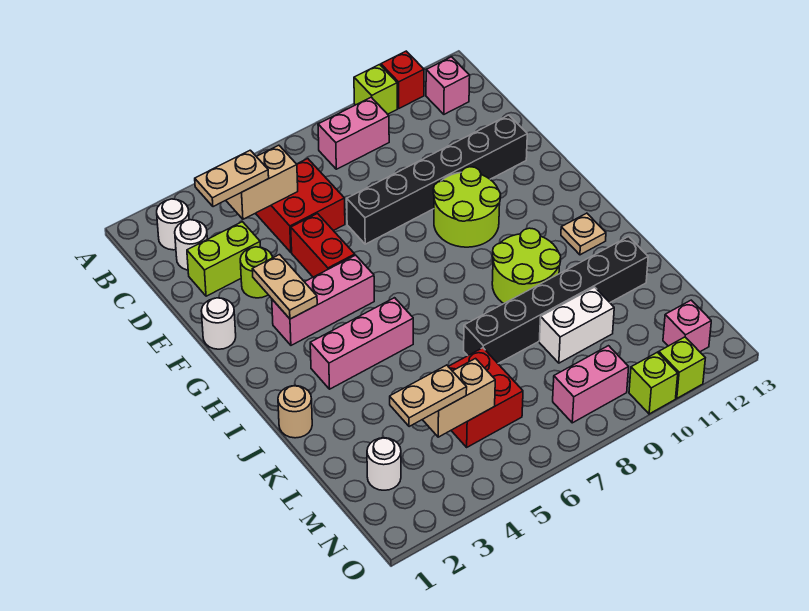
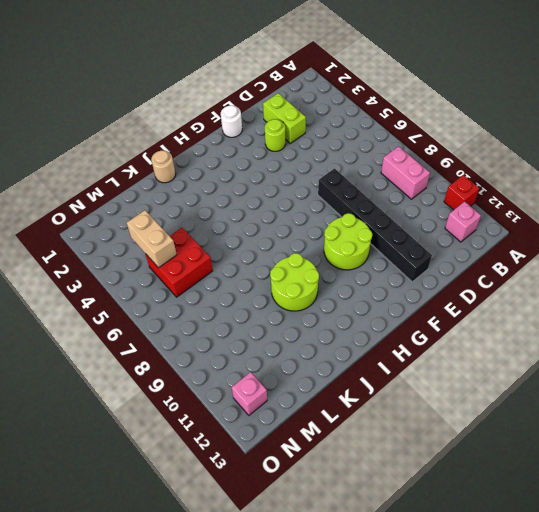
none -> lime brick A10 level 1
none -> white round brick B2 level 1
none -> white round brick C2 level 1
none -> red brick C5:D6 level 1

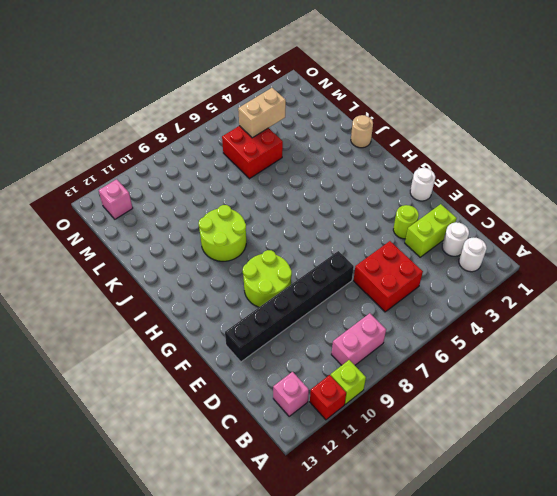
none -> red brick E5:F5 level 1
none -> pink brick G3:G5 level 1
none -> pink brick I3:I5 level 1
none -> tan plate I12 level 1

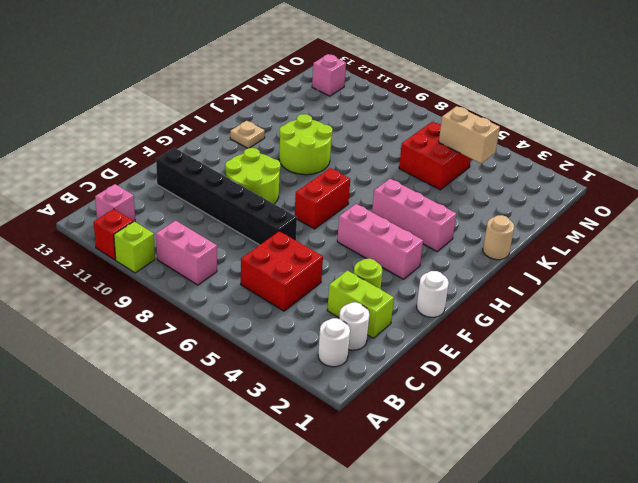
red brick G7:H7 level 1 -> red brick E5:F5 level 1
none -> black brick K7:K12 level 1
none -> white brick L9:L10 level 1
none -> white round brick M2 level 1
none -> pink brick N8:N9 level 1

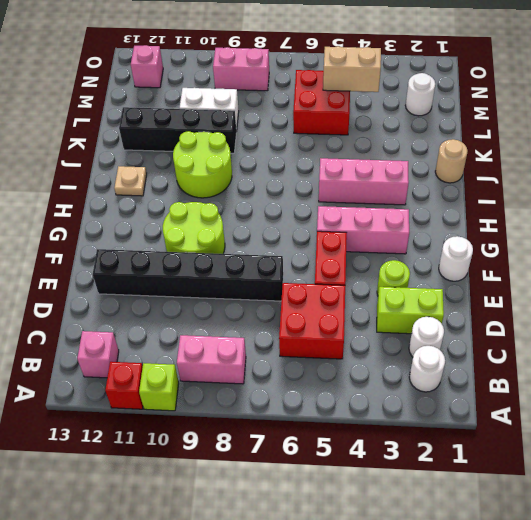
black brick K9:K12 level 1 -> black brick K7:K12 level 1
none -> lime brick O10 level 1
none -> lime brick O11 level 1
none -> tan brick C4:C5 level 2
none -> tan plate F3:G3 level 2

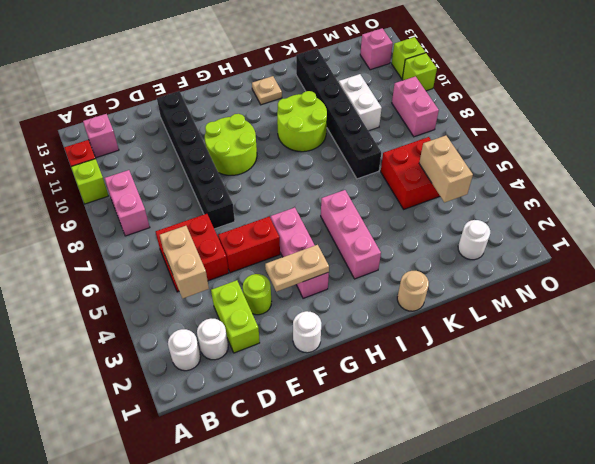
none -> tan plate C3:C4 level 3
none -> tan plate M3:M4 level 3

